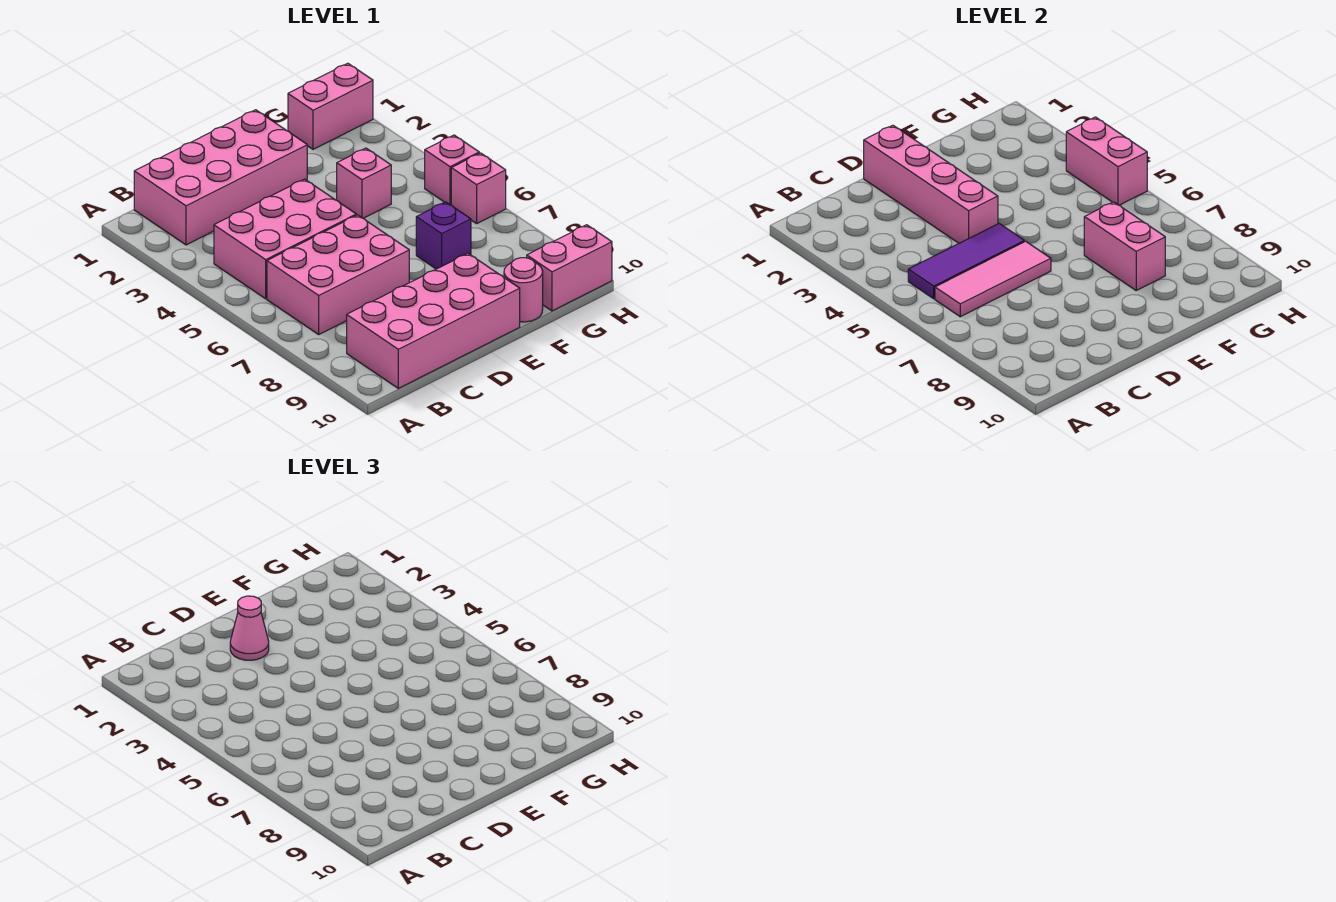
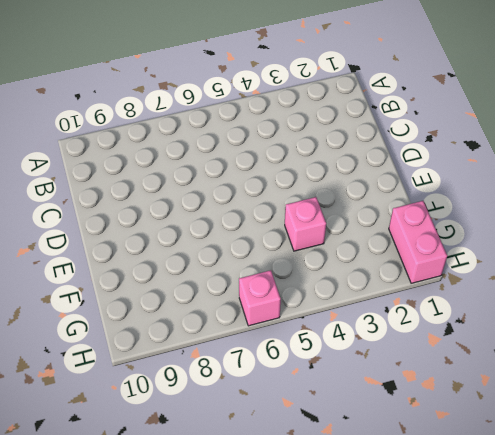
none -> pink brick B1:E2 level 1
none -> pink brick B4:D5 level 1
none -> pink brick B6:D7 level 1

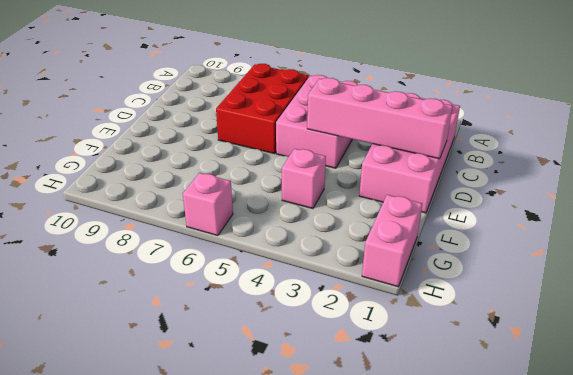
red brick B6:D7 level 1 -> pink brick B6:D7 level 1
none -> pink brick B9:E10 level 1
none -> purple brick F7 level 1
none -> pink round brick F10 level 1

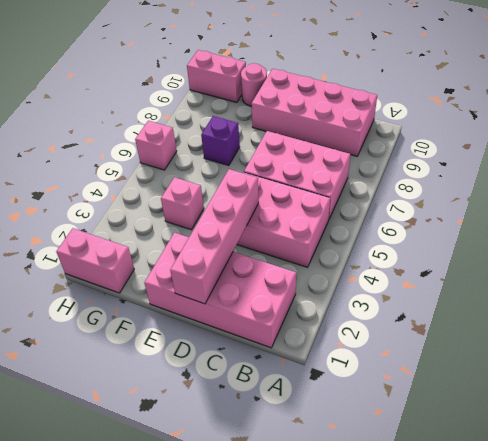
none -> pink brick H5 level 1
none -> purple tile B5:D5 level 2
none -> pink tile B6:D6 level 2

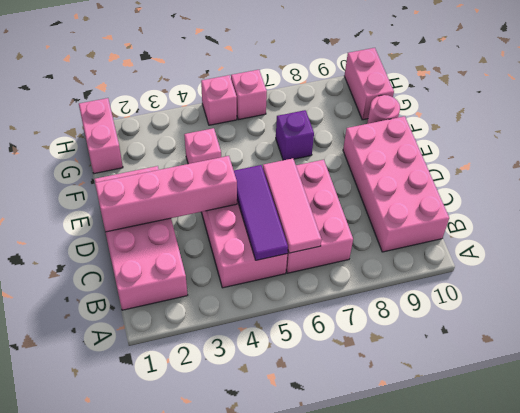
none -> pink brick F7:F8 level 2
none -> pink brick H4:H5 level 2
none -> pink cone D2 level 3

